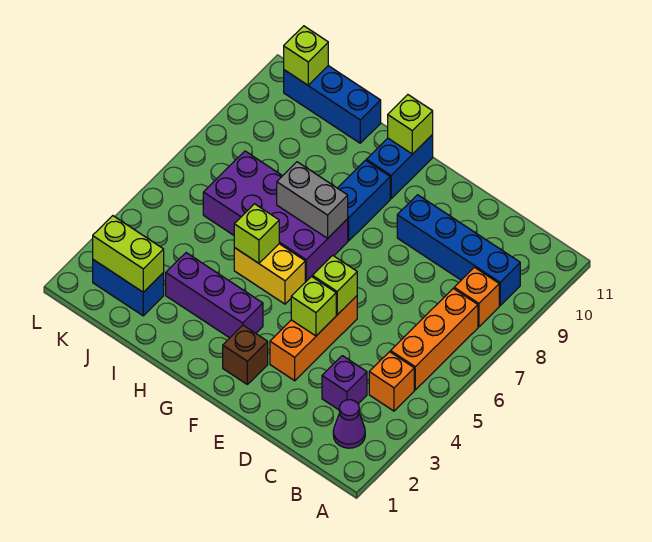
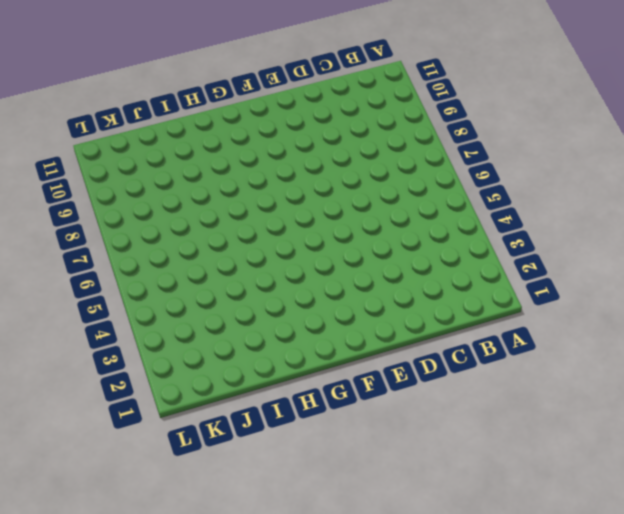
none -> purple cone B2 level 1
none -> orange brick B4 level 1
none -> orange brick B5:B7 level 1

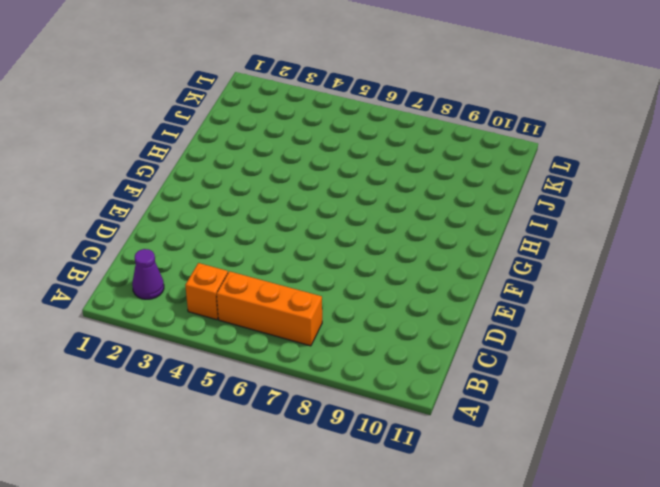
none -> orange brick B8 level 1
none -> blue brick B9:E9 level 1
none -> purple brick C3 level 1

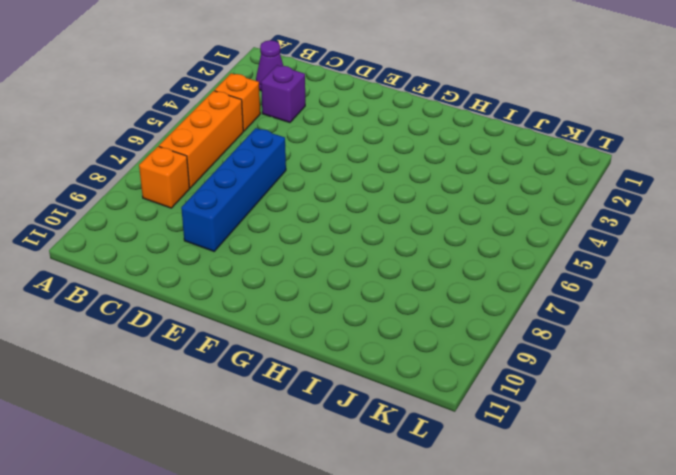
blue brick D6:D9 level 1 -> blue brick B9:E9 level 1
none -> orange brick E3:E5 level 1
none -> brown brick F2 level 1
none -> purple brick G3:I3 level 1

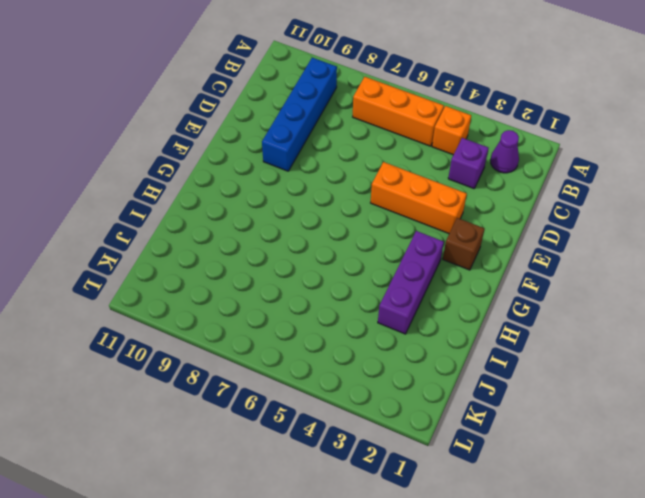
none -> orange brick B8 level 1
none -> yellow brick G5:H5 level 1
none -> purple brick G6:J7 level 1

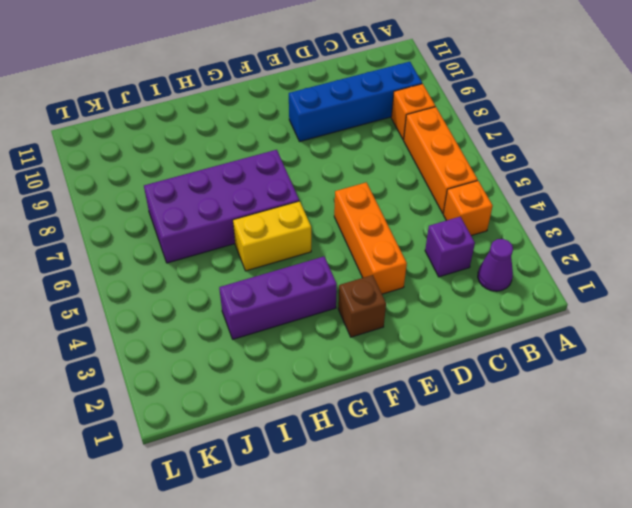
none -> blue brick G8:G9 level 1
none -> blue brick G10:G11 level 1
none -> blue brick I11:K11 level 1

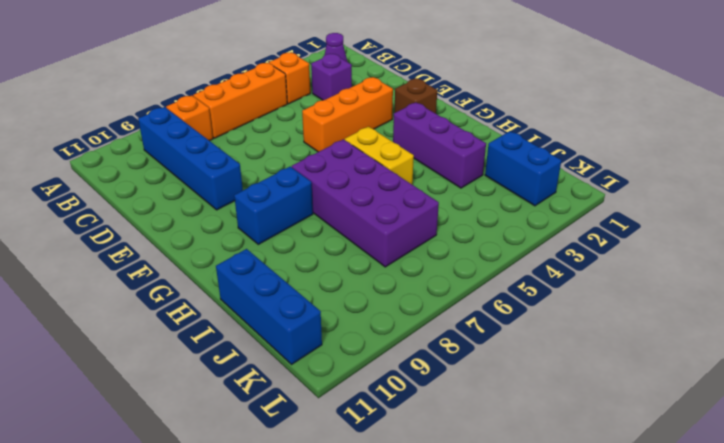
none -> blue brick G10:G11 level 1
none -> lime brick E4 level 2
none -> lime brick E5 level 2

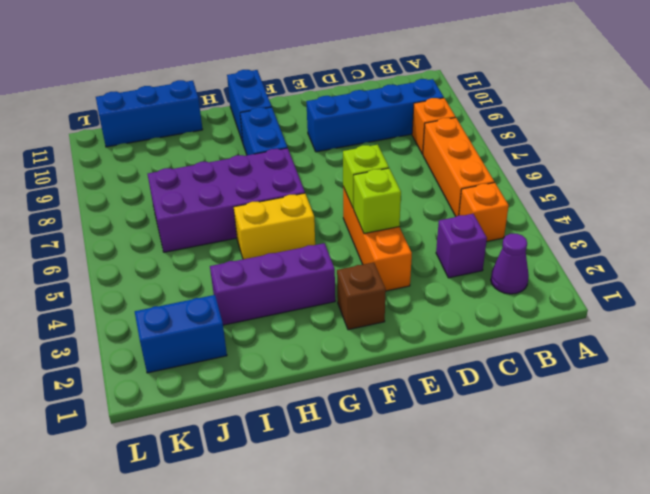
none -> grey brick G7:H7 level 2
none -> lime brick G11 level 2
none -> lime brick H5 level 2

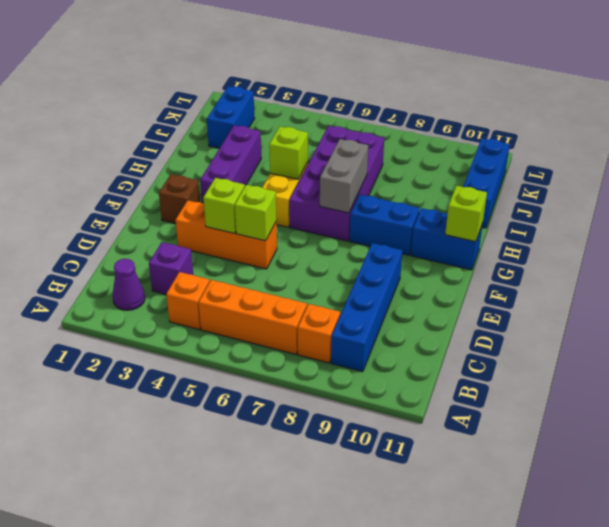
none -> lime brick J2:K2 level 2
none -> lime brick K11 level 2

